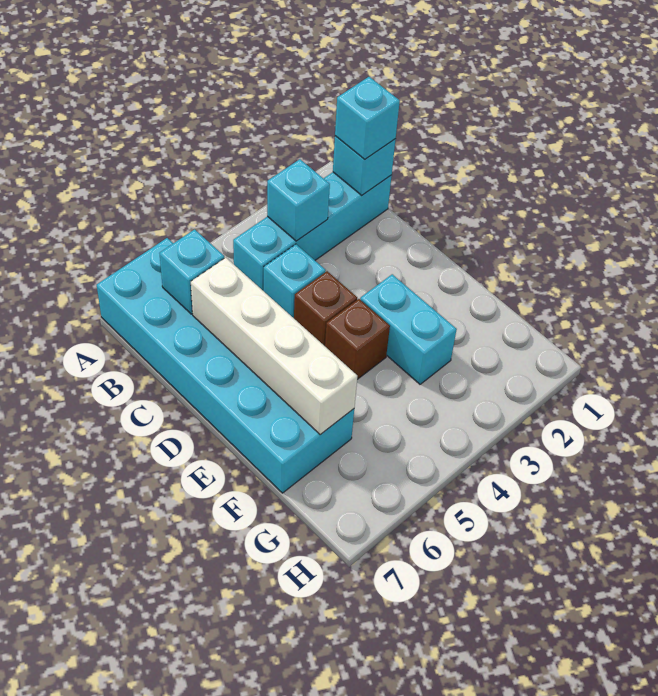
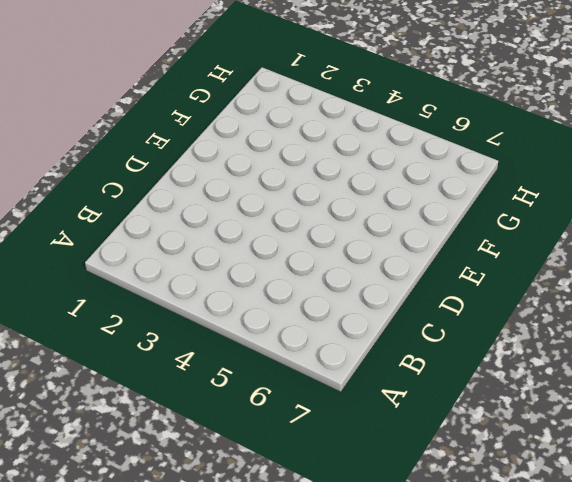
none -> cyan brick A6:F7 level 1
none -> cyan brick B1:B4 level 1

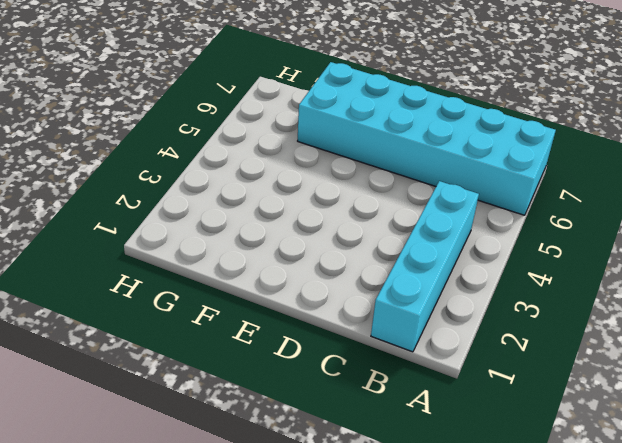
none -> cyan brick C4 level 1
none -> brown brick D4 level 1

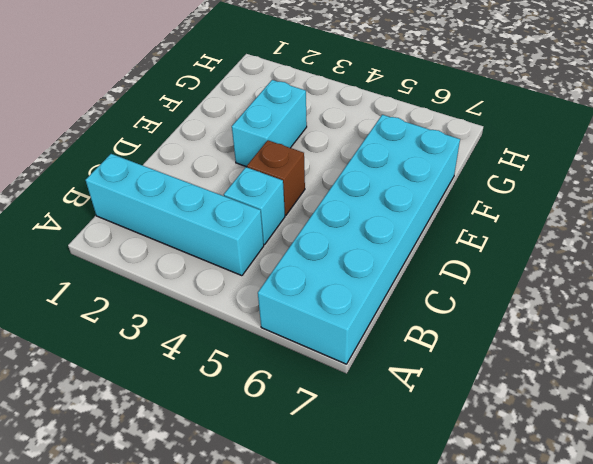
none -> brown brick E4 level 1
none -> cyan brick B1 level 2

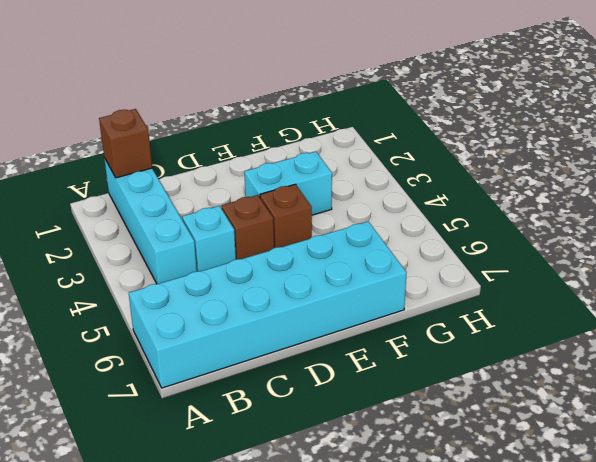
brown brick B1 level 2 -> cyan brick B1 level 2
none -> cyan brick B3 level 2
none -> cyan brick B6 level 2

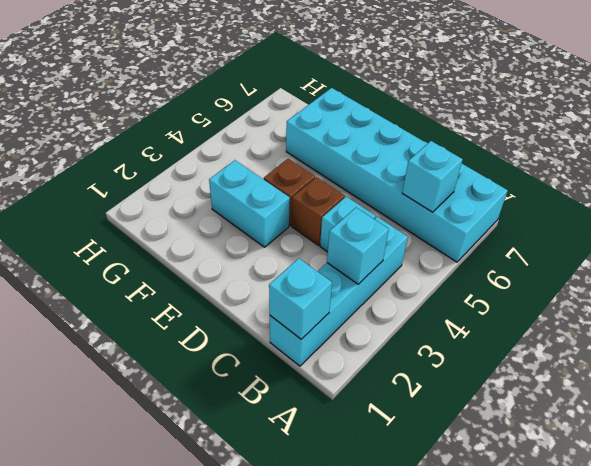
none -> white brick C6:F6 level 2
none -> cyan brick B1 level 3

